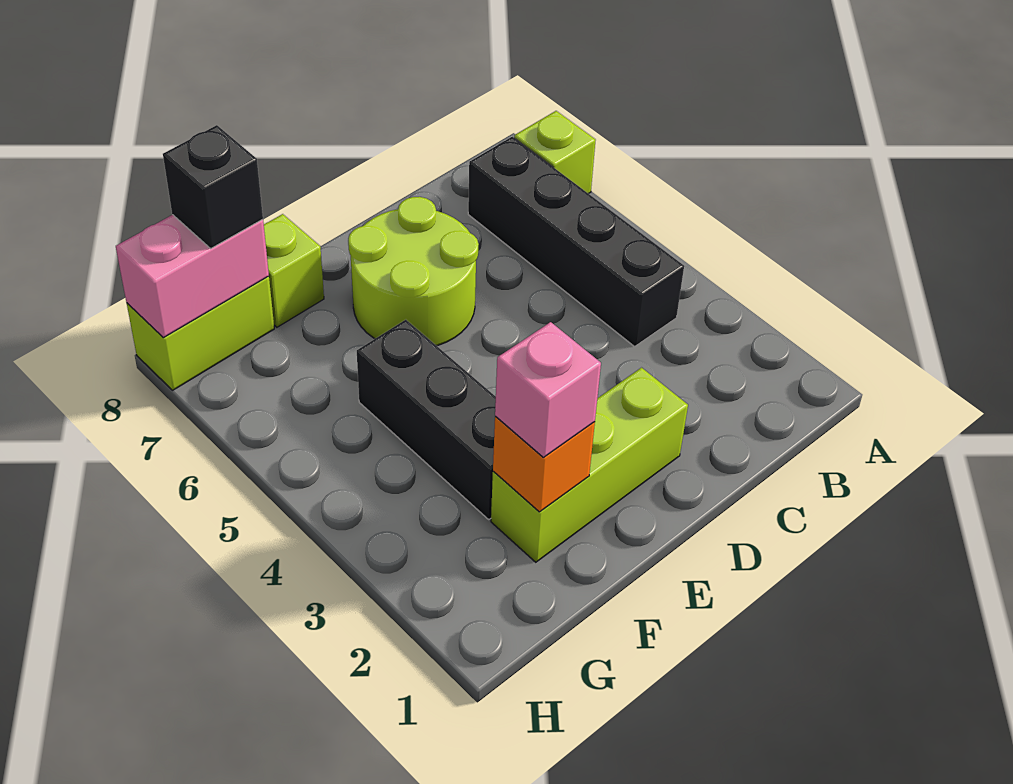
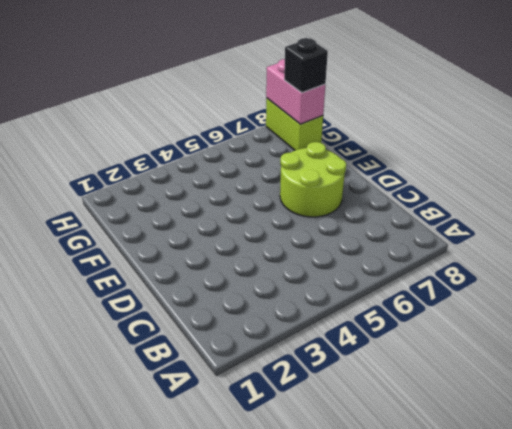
none -> lime brick A7 level 1
none -> black brick B4:B7 level 1

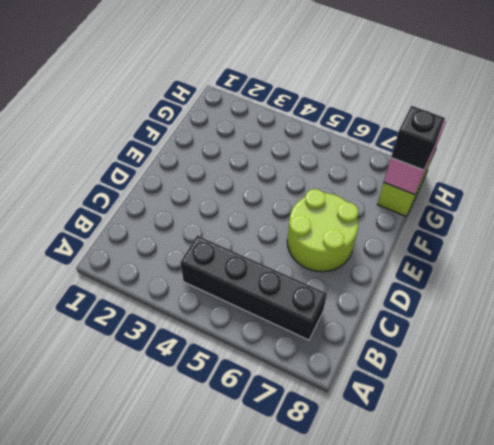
none -> lime brick A7 level 1
none -> lime brick D2:F2 level 1

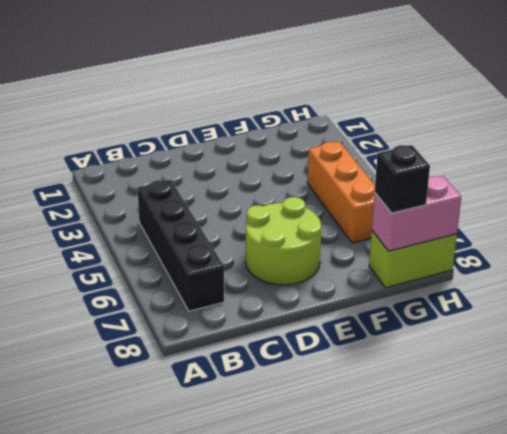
orange brick G4:G6 level 1 -> none
none -> lime brick A7 level 1
none -> lime brick D2:F2 level 1

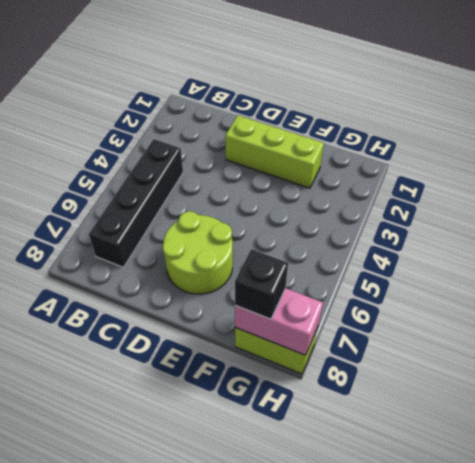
none -> lime brick A7 level 1
none -> black brick F3:F5 level 1

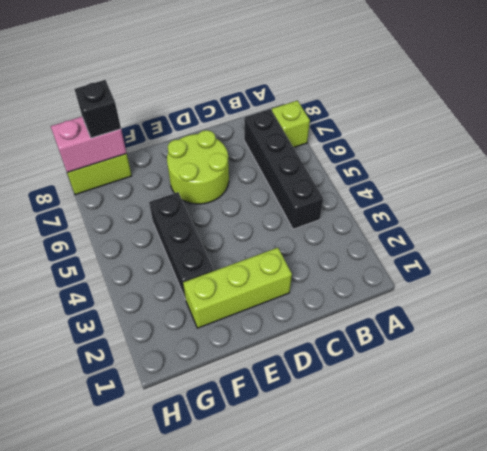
none -> lime brick F8 level 1
none -> orange brick F2 level 2

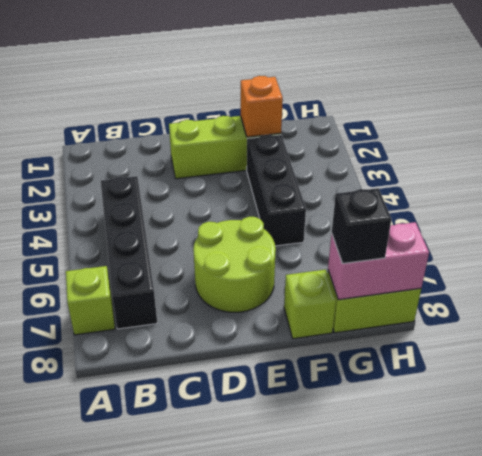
none -> pink brick F2 level 3

